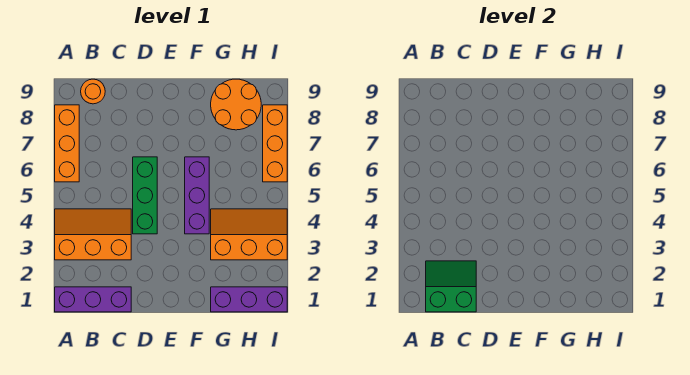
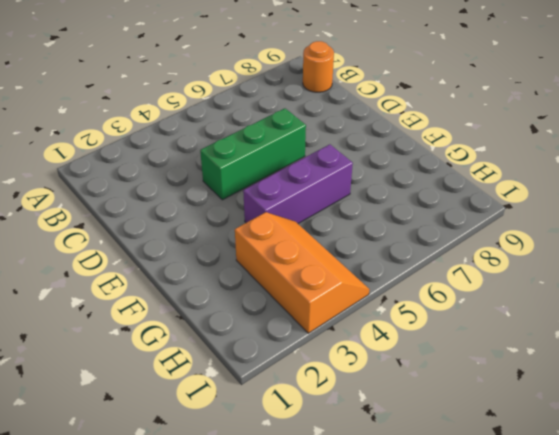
none -> purple brick A1:C1 level 1
none -> orange slope A3:C4 level 1 top 3

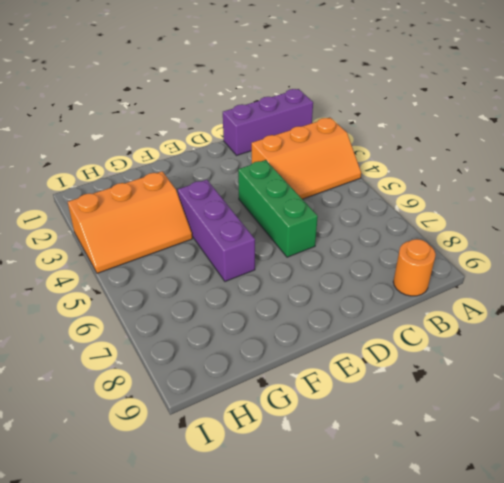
none -> orange brick A6:A8 level 1
none -> purple brick G1:I1 level 1

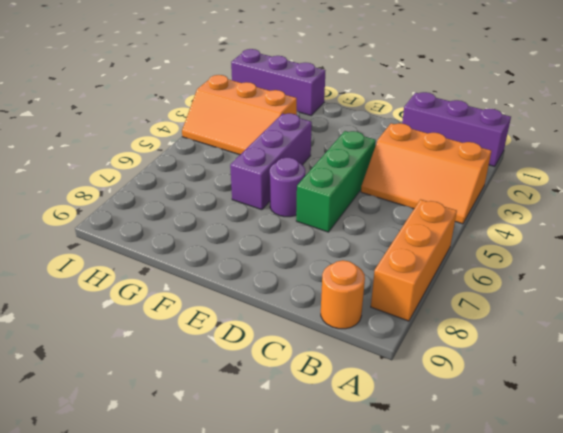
purple round brick E6 level 1 -> none
none -> orange round brick G8:H9 level 1
none -> orange brick I6:I8 level 1

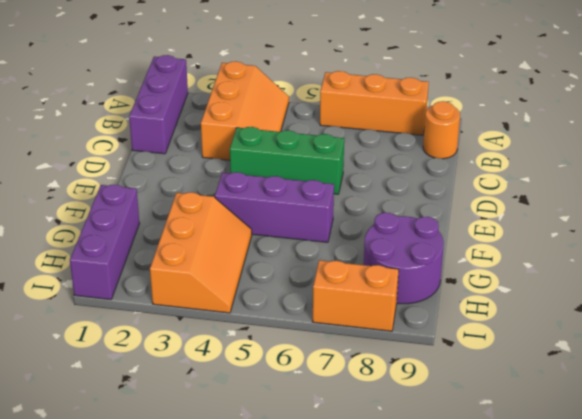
purple round brick G8:H9 level 1 -> orange round brick G8:H9 level 1
orange brick I7:I8 level 1 -> orange brick I6:I8 level 1
none -> green slope B1:C2 level 2 top 1

